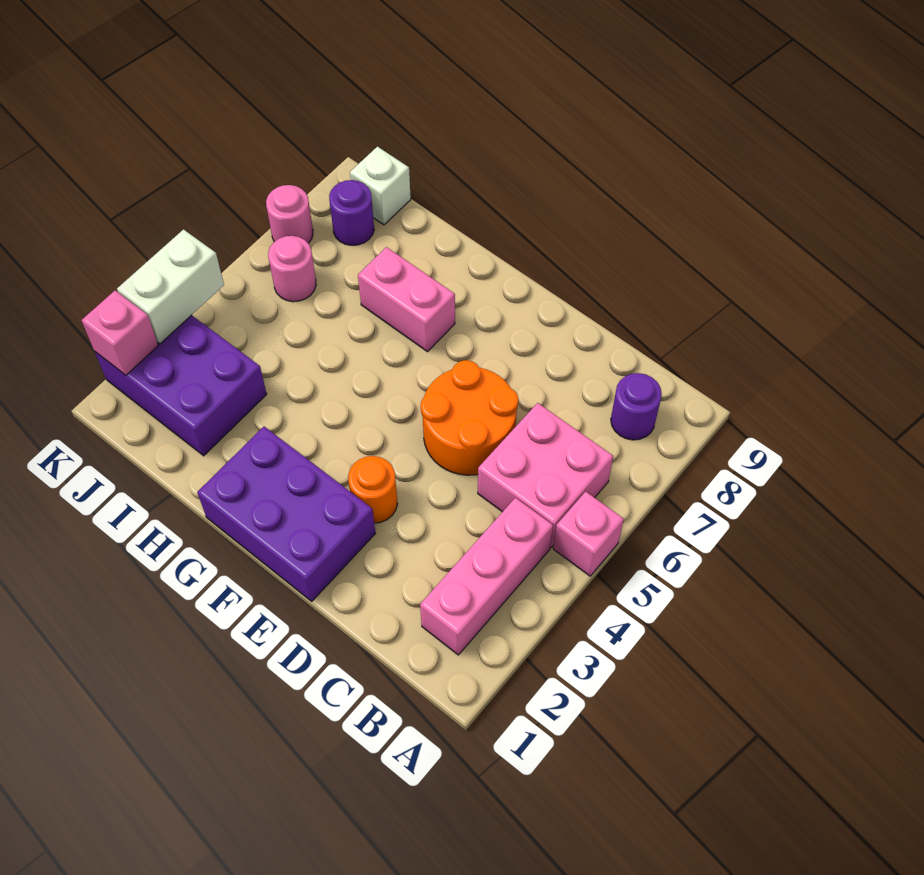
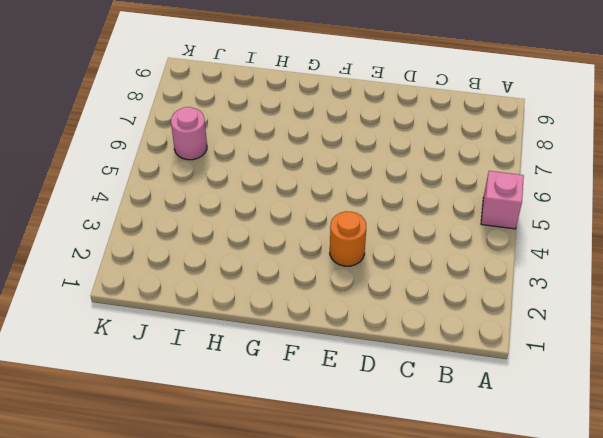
none -> pink brick B2:B4 level 1
none -> pink brick B5:C6 level 1
none -> purple round brick B8 level 1

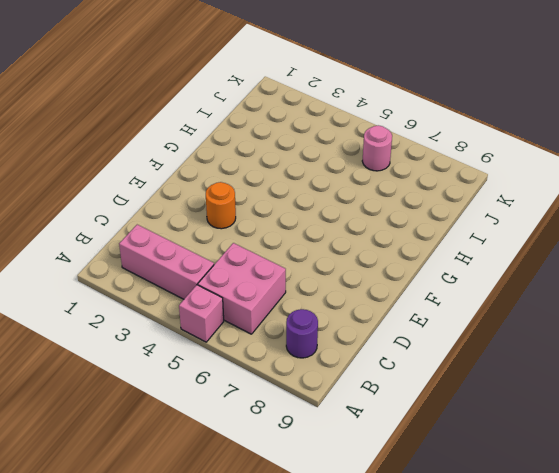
none -> orange round brick D5:E6 level 1
none -> purple brick E1:G2 level 1
none -> pink brick G7:H7 level 1

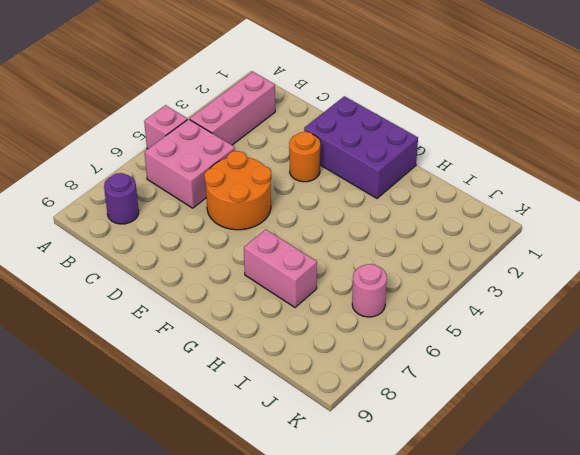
none -> purple brick I2:K3 level 1
none -> purple round brick J8 level 1
none -> white brick J9 level 1

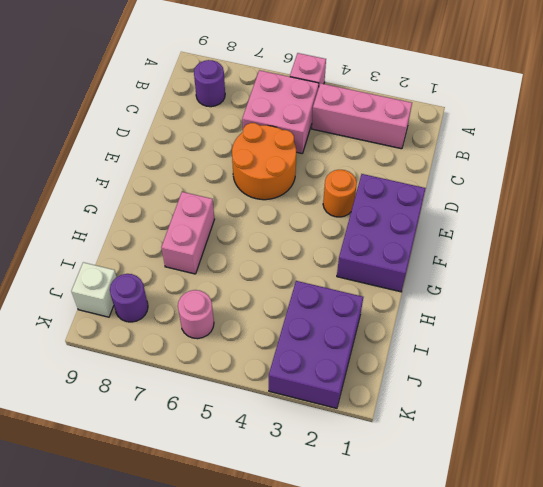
none -> pink round brick K7 level 1
none -> pink brick K2 level 2
none -> white brick K3:K4 level 2

